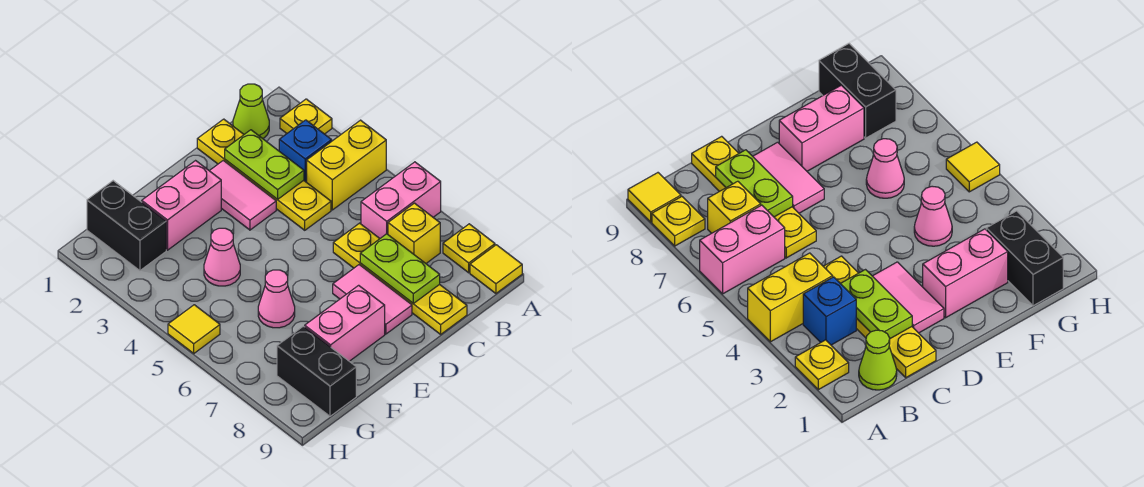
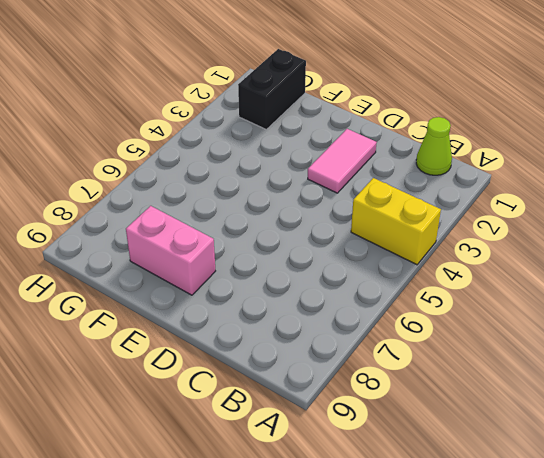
none -> yellow plate A2 level 1
none -> pink brick A6:B6 level 1
none -> yellow plate A8 level 1

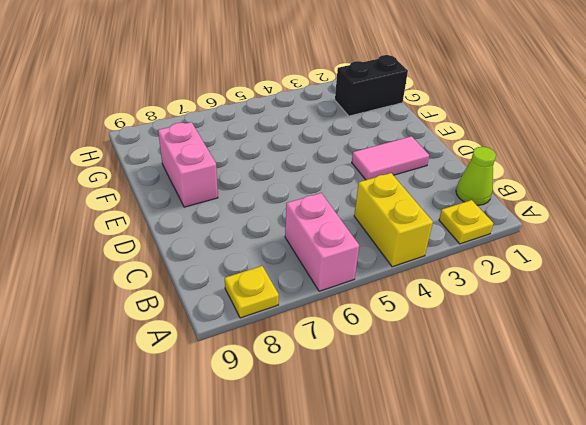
none -> yellow tile A9 level 1
none -> blue brick B3 level 1
none -> yellow brick B7 level 1

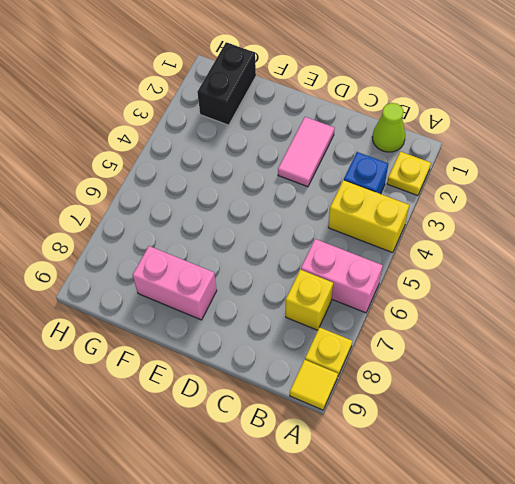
none -> yellow plate C1:C4 level 1
none -> yellow plate C6:C9 level 1
none -> pink tile D7:D8 level 1

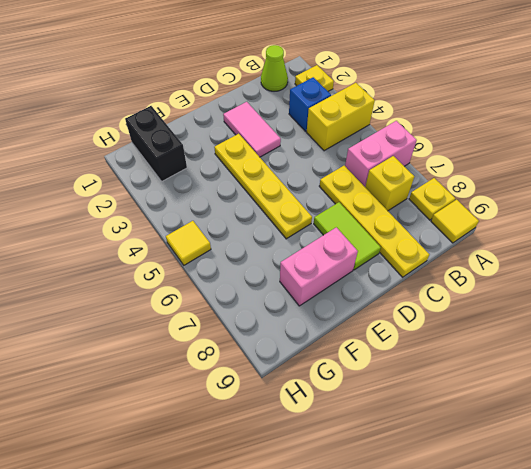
lime tile D7:D8 level 1 -> pink tile D7:D8 level 1
yellow plate E3:E6 level 1 -> yellow plate C1:C4 level 1
none -> pink brick E2:F2 level 1
none -> pink cone F4 level 1
none -> pink cone F6 level 1

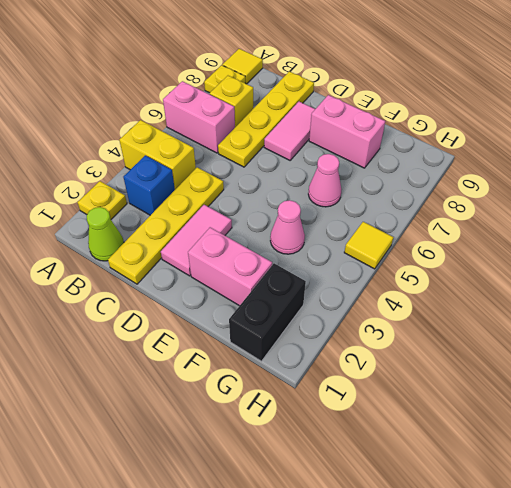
none -> black brick G8:G9 level 1
none -> lime plate C2:C3 level 2
none -> lime plate C7:C8 level 2

